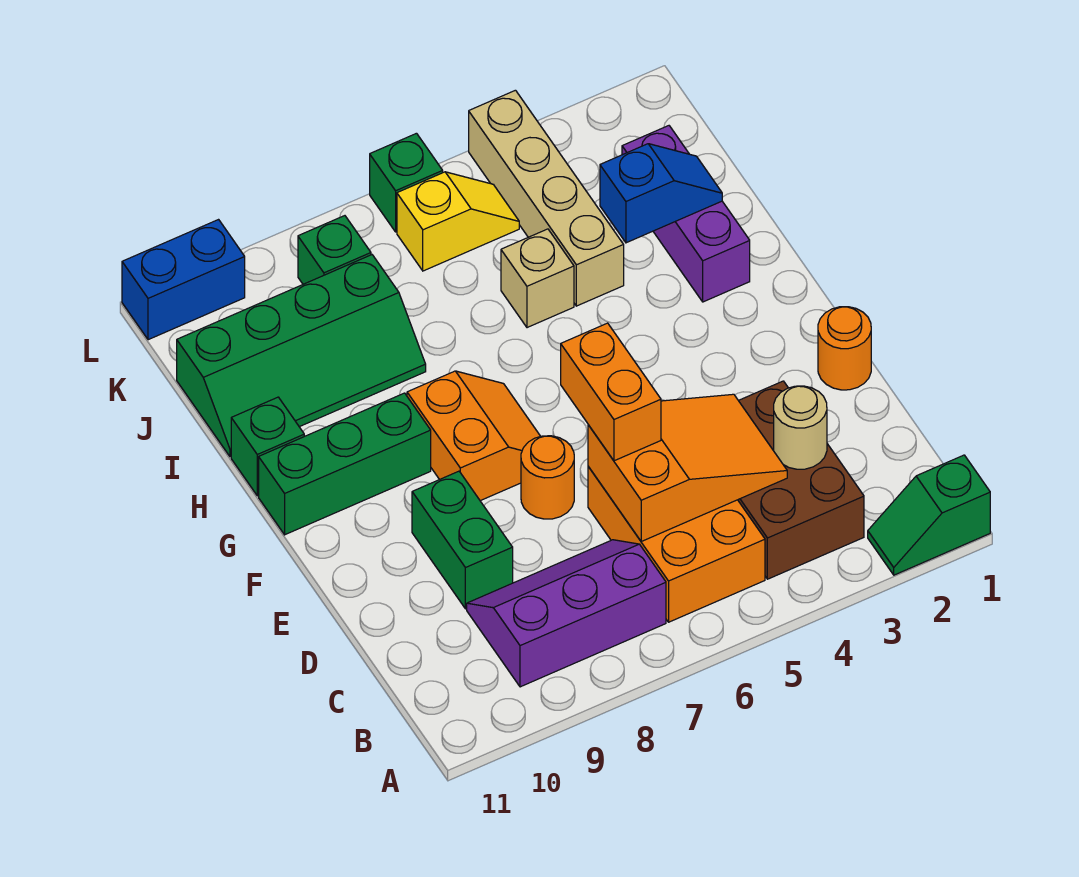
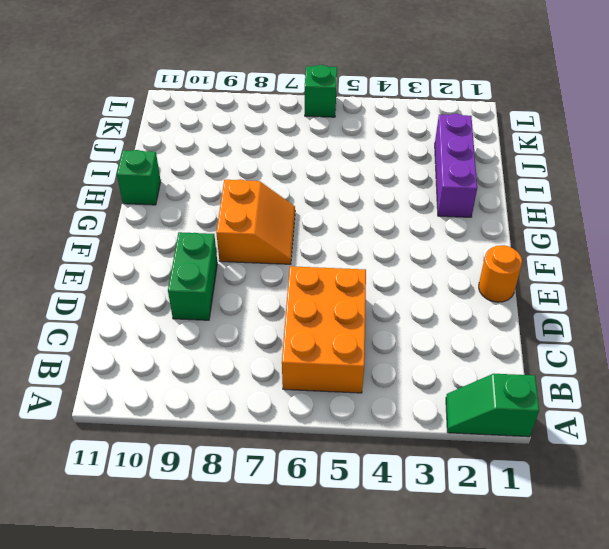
none -> brown brick B3:D4 level 1
none -> purple slope B7:C9 level 1 top B
none -> orange round brick E7 level 1

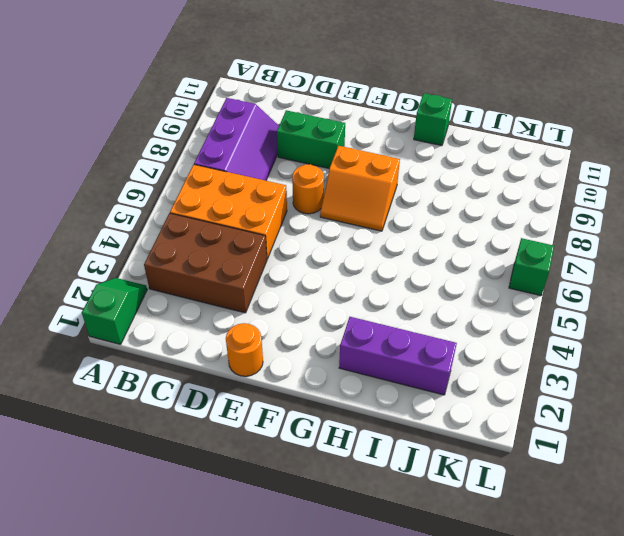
none -> green brick G9:G11 level 1
none -> tan brick I4:L4 level 1
none -> tan brick I5 level 1

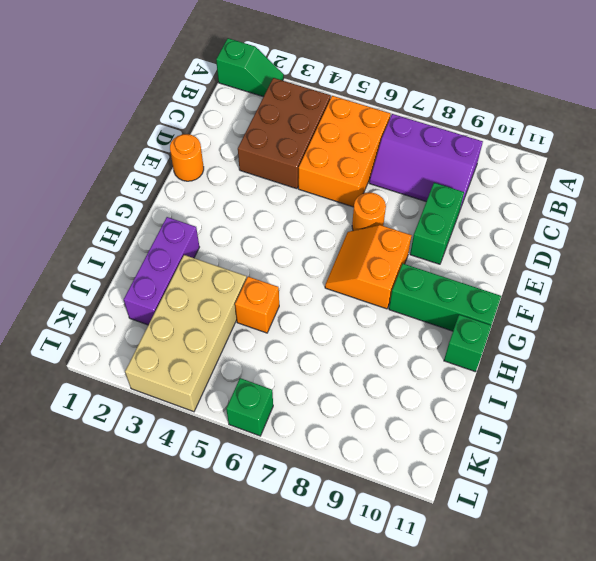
tan brick I3:L4 level 1 -> tan brick I4:L4 level 1
orange brick I5 level 1 -> tan brick I5 level 1
none -> green slope I8:J11 level 1 top J
none -> yellow slope K5:K6 level 1 top 6
none -> green brick K8 level 1

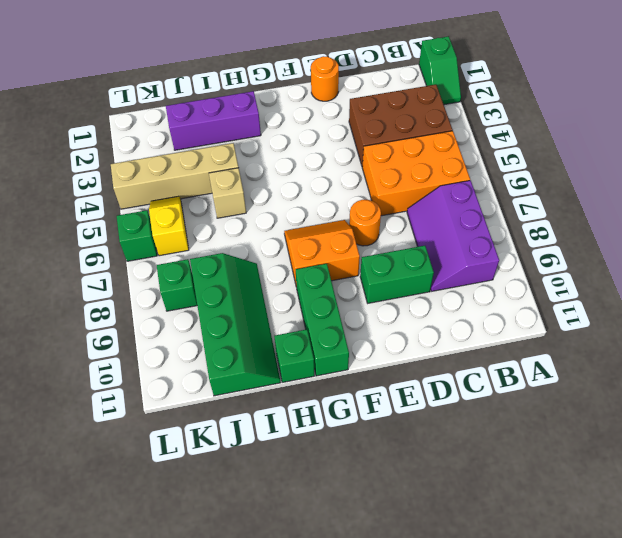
none -> blue brick L10:L11 level 1
none -> tan round brick C3 level 2
none -> orange slope C4:D6 level 2 top 6

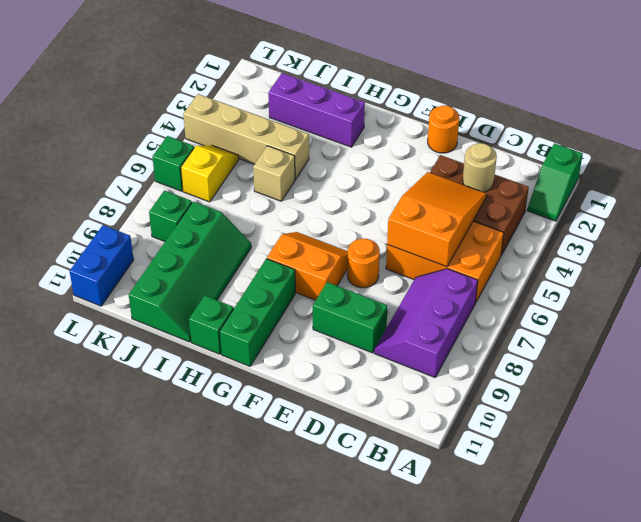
none -> blue slope I2:I3 level 2 top 3
none -> orange brick D6:E6 level 3

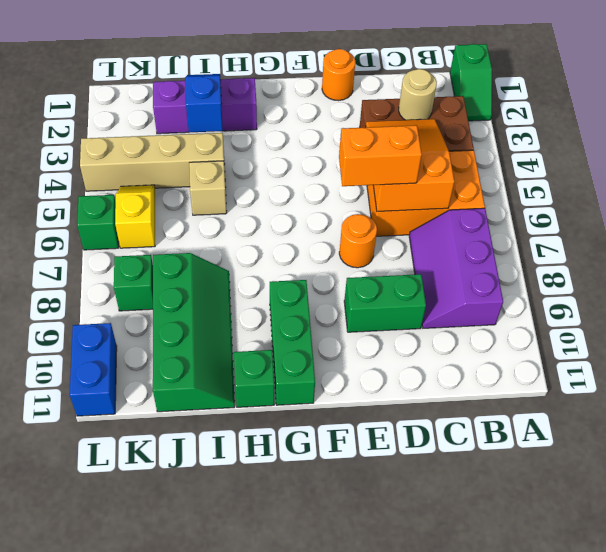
none -> orange slope F7:G8 level 1 top 8

